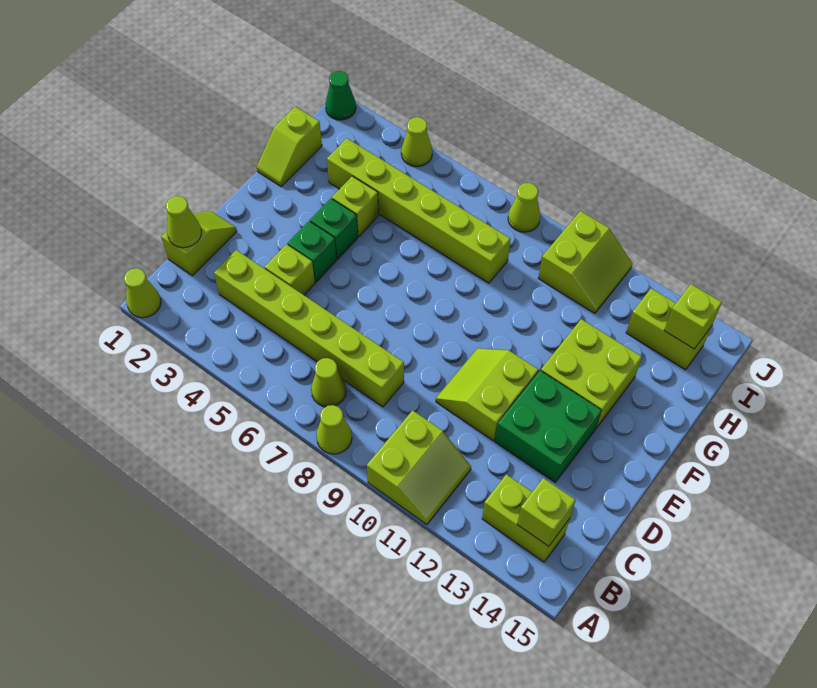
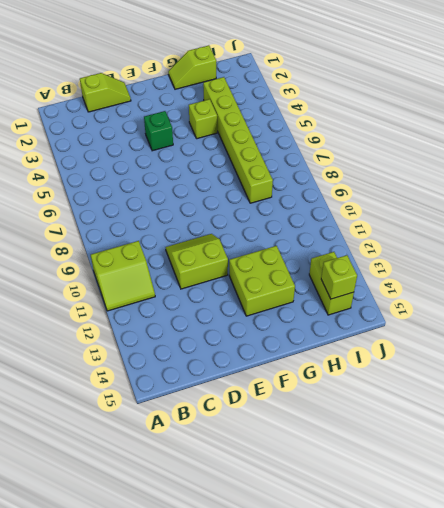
none -> lime cone A1 level 1
none -> lime cone A8 level 1
none -> lime cone B7 level 1

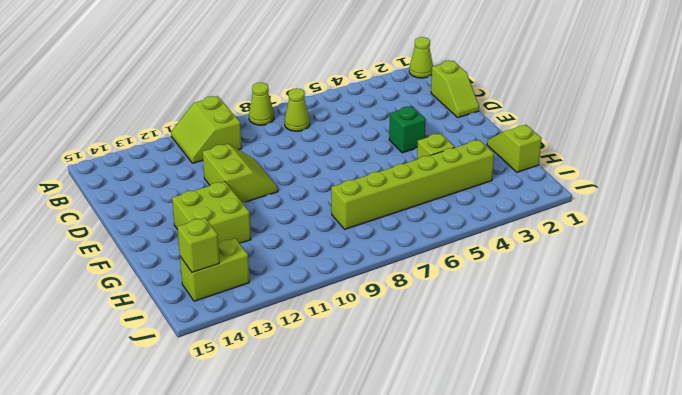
none -> lime brick B13:B14 level 1
none -> lime brick C3:C8 level 1
none -> lime brick D4 level 1

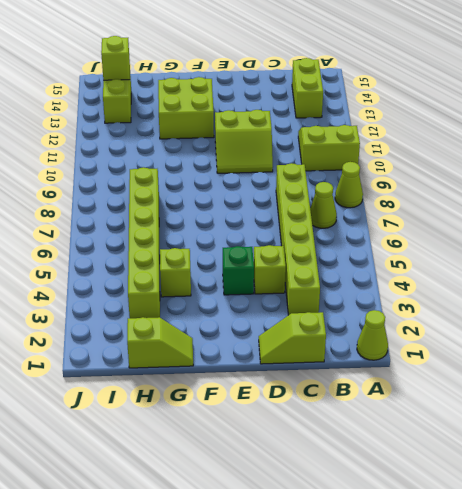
none -> green brick D12:E13 level 1
none -> green brick F4 level 1
none -> lime slope I10:J11 level 1 top 10

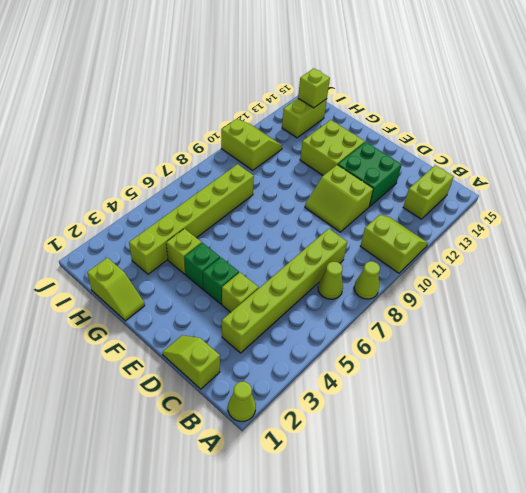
none -> green cone J1 level 1
none -> lime cone J4 level 1
none -> lime cone J8 level 1

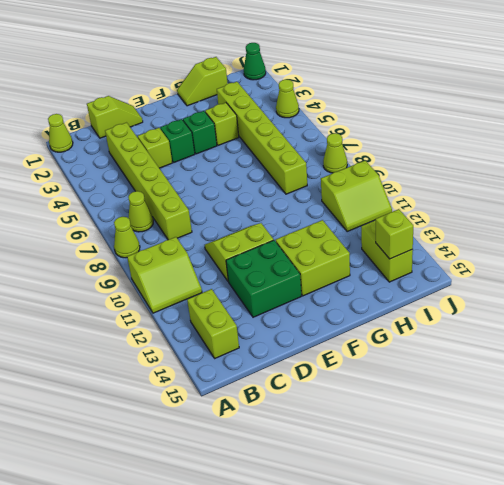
none -> lime brick B14 level 2
none -> lime cone C1 level 2

